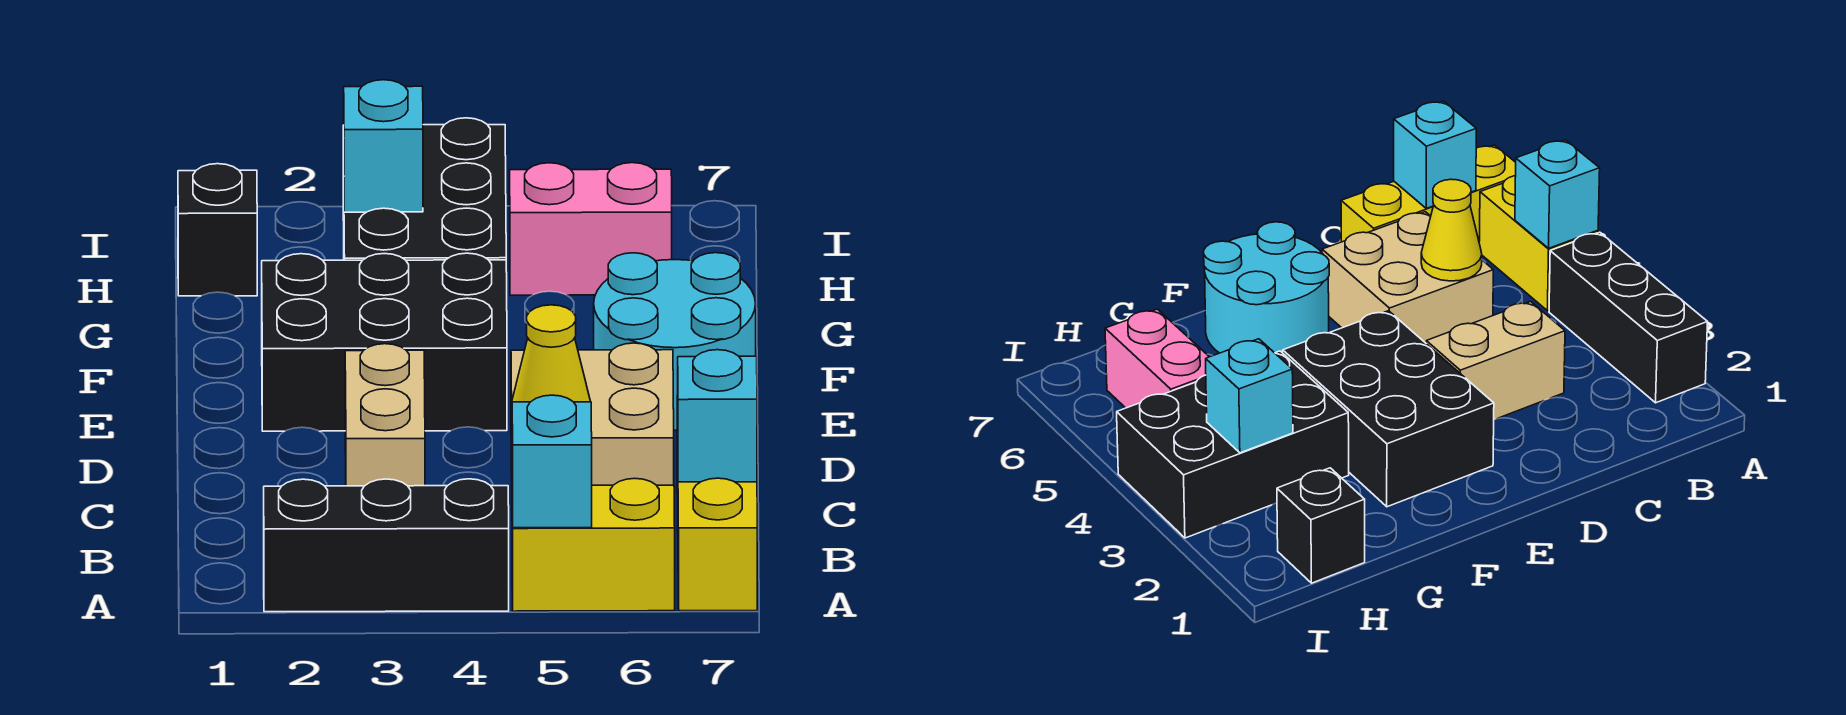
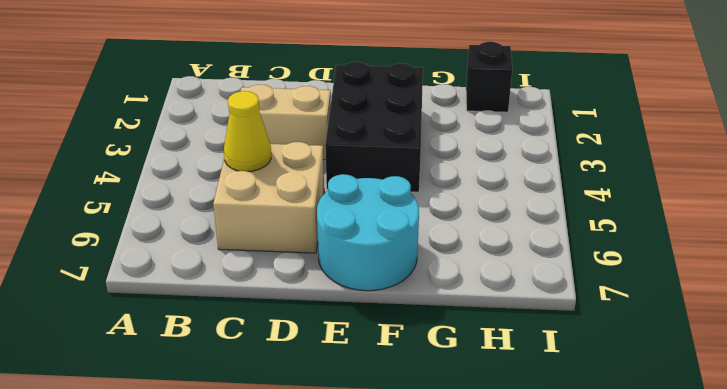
none -> black brick A2:A4 level 1
none -> yellow brick A5:A6 level 1
none -> yellow brick A7:C7 level 1

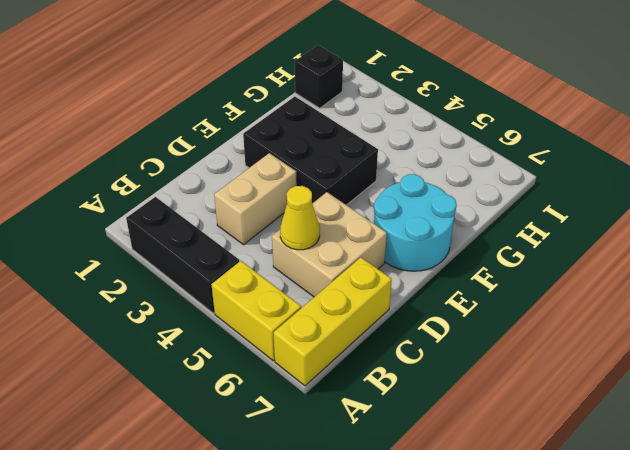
none -> black brick G3:I4 level 1
none -> pink brick H5:H6 level 1
none -> cyan brick A5 level 2

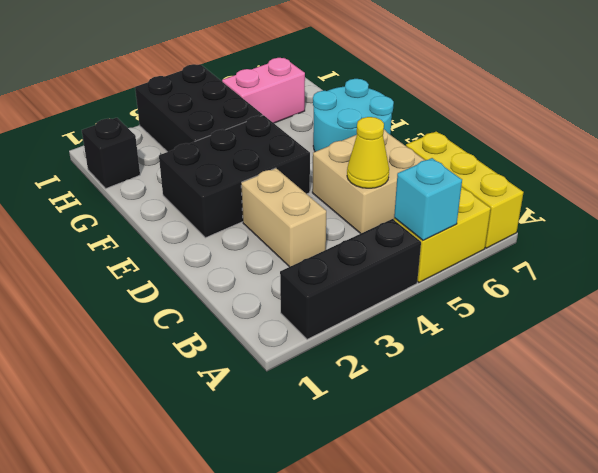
none -> cyan brick B7 level 2
none -> cyan brick H3 level 2

